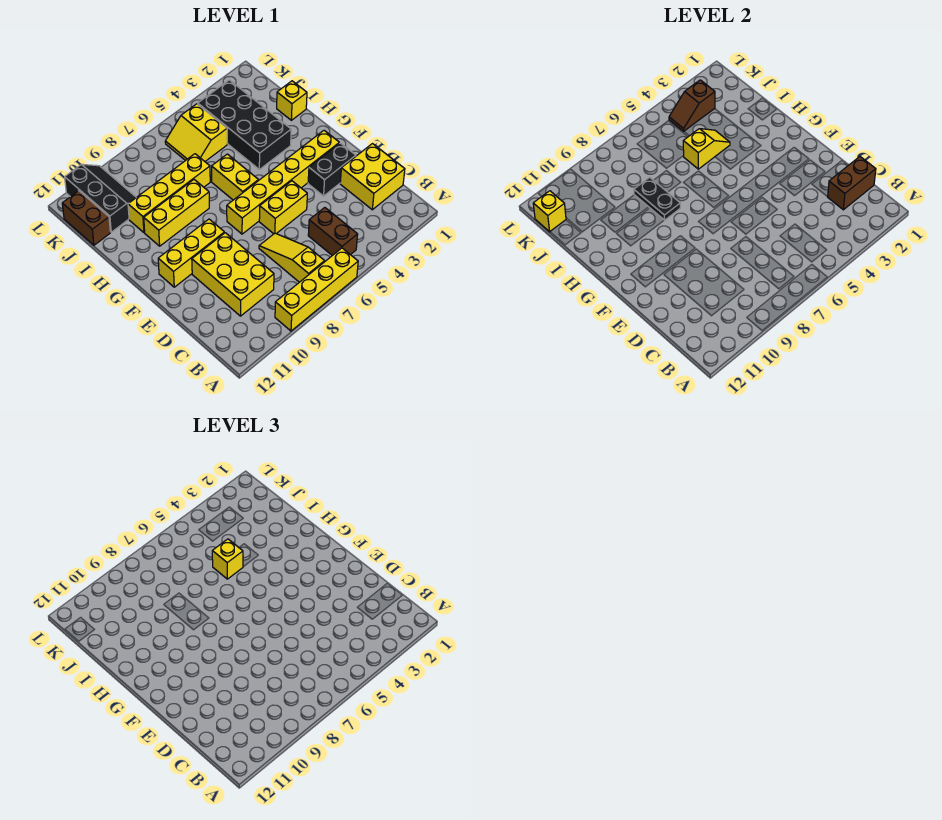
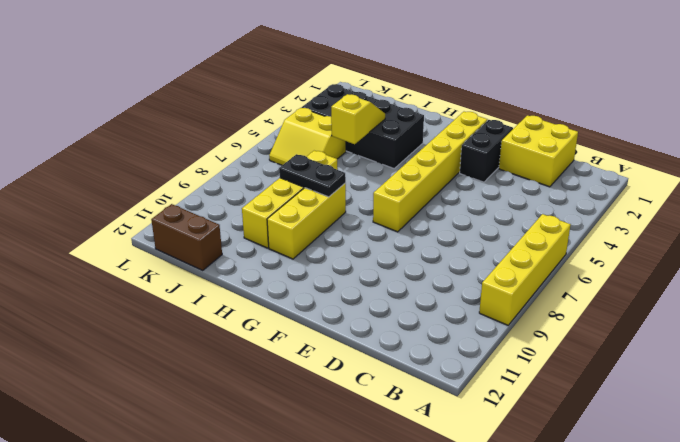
none -> brown brick B5:C5 level 1
none -> yellow slope B7:D7 level 1 top B
none -> yellow brick C9:E10 level 1

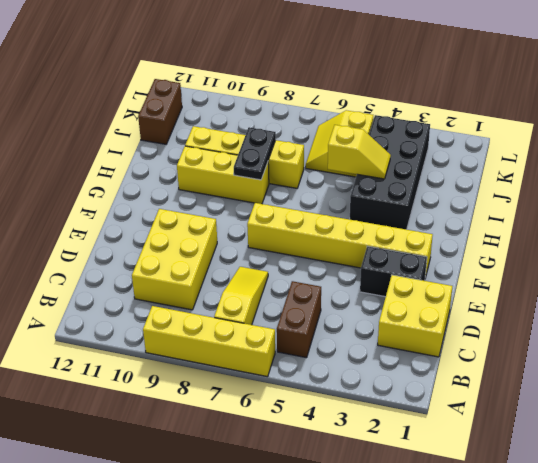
none -> yellow brick E5:E6 level 1
none -> yellow brick F9:F11 level 1
none -> yellow brick G6:H6 level 1

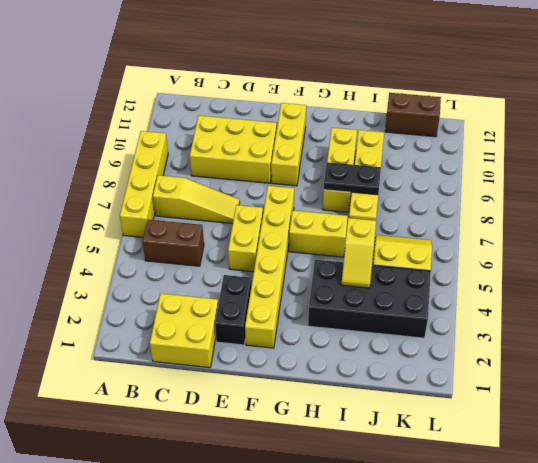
none -> yellow brick I1 level 1
none -> black slope J10:L11 level 1 top 11
none -> brown brick C1:C2 level 2

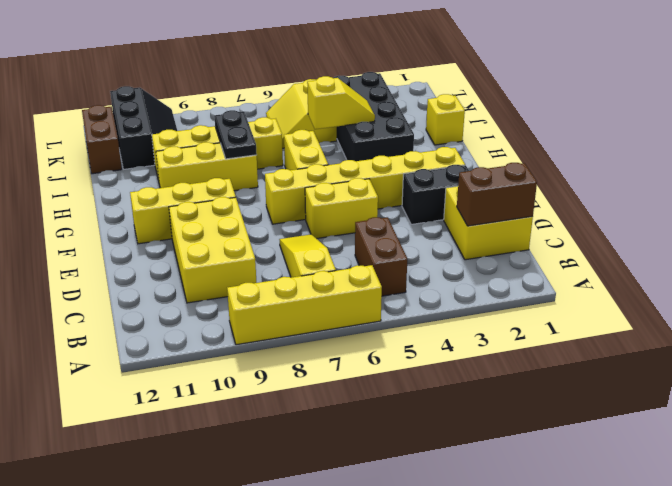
none -> brown slope K3:K4 level 2 top 3
none -> yellow brick K12 level 2
none -> yellow brick I5 level 3

